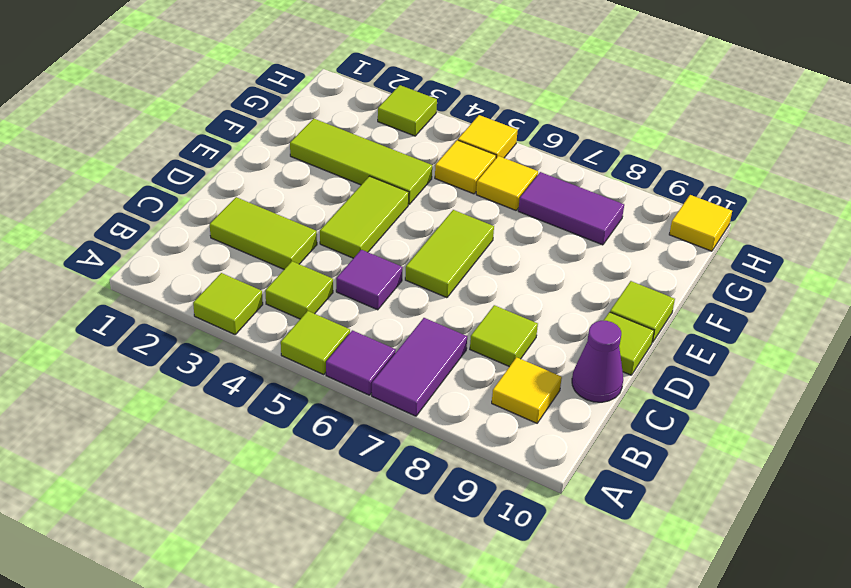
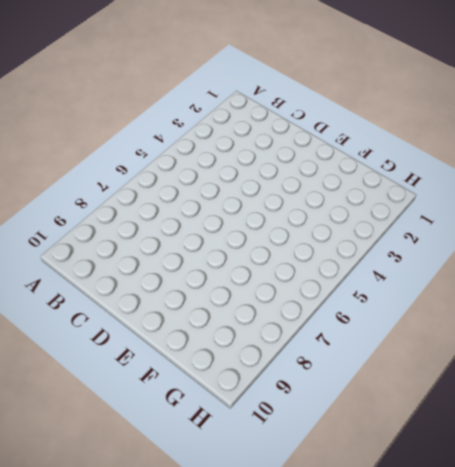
none -> lime tile A3 level 1
none -> lime tile A5 level 1
none -> purple tile A6 level 1

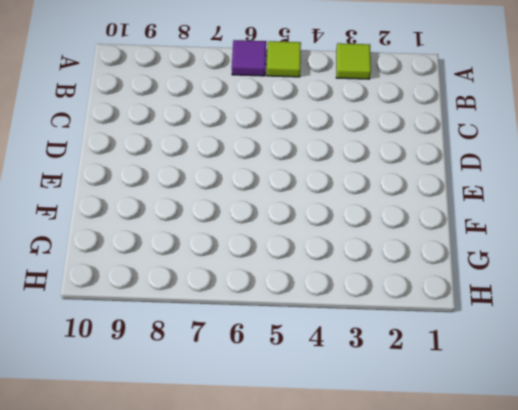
none -> purple tile A7:B7 level 1
none -> lime tile B4 level 1
none -> yellow tile B9 level 1

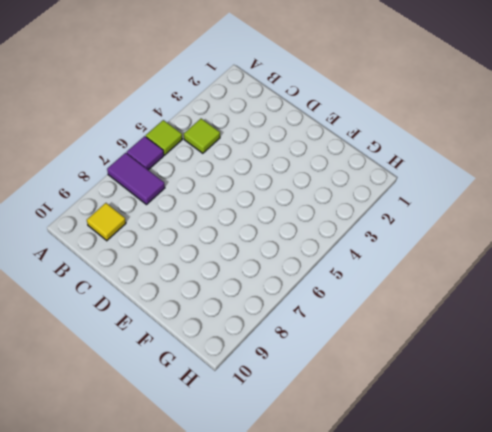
none -> lime tile A3 level 1
none -> lime tile C2:C3 level 1
none -> purple tile C5 level 1

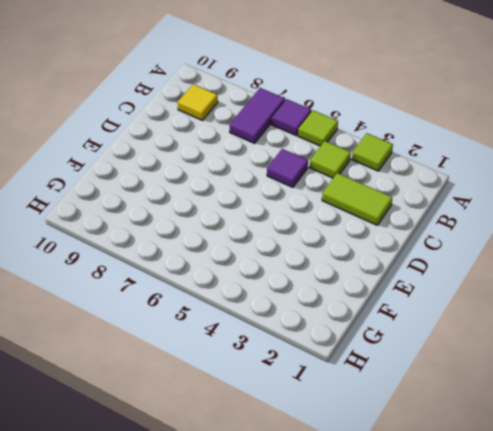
none -> lime tile C8 level 1
none -> purple cone C10 level 1
none -> lime tile D4:E4 level 1

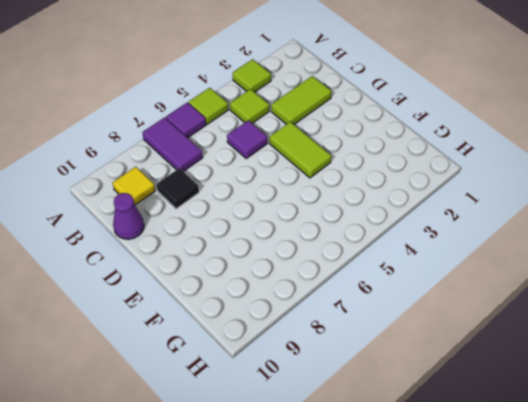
black tile C8 level 1 -> lime tile C8 level 1
none -> lime tile D6:E6 level 1
none -> lime tile D10 level 1
none -> lime tile E10 level 1

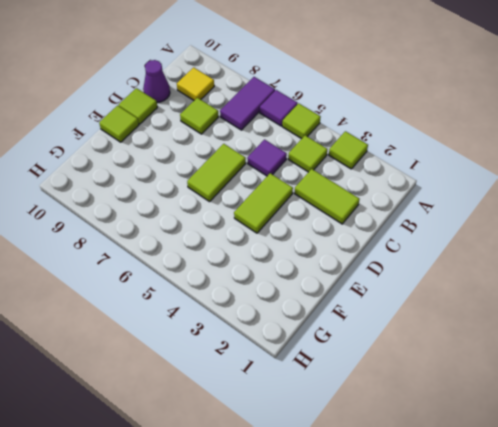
none -> lime tile F2:F4 level 1
none -> yellow tile G5 level 1
none -> yellow tile G6 level 1

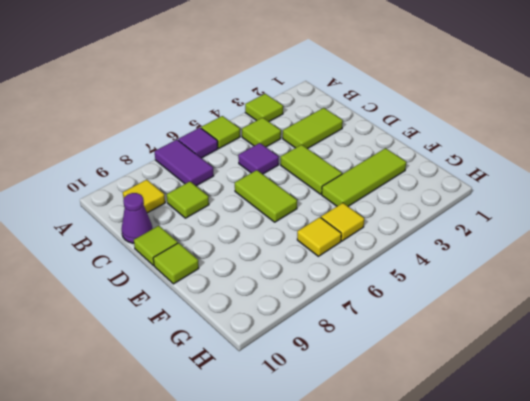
none -> purple tile G7:G8 level 1
none -> lime tile H3 level 1
none -> yellow tile H5 level 1

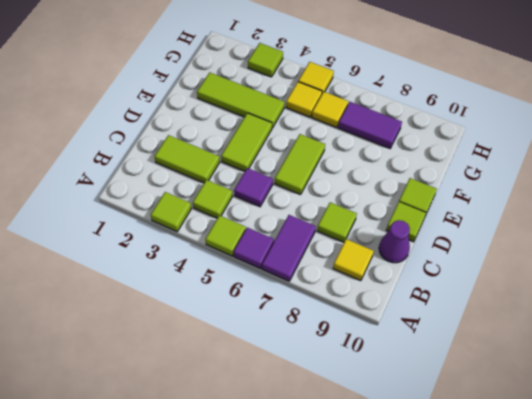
none -> yellow tile H10 level 1

